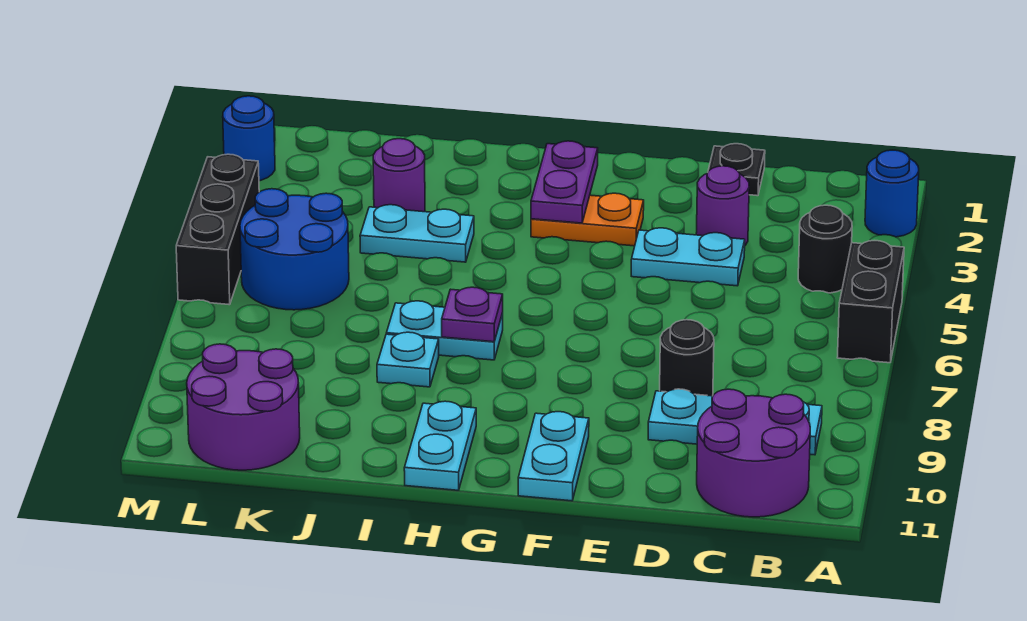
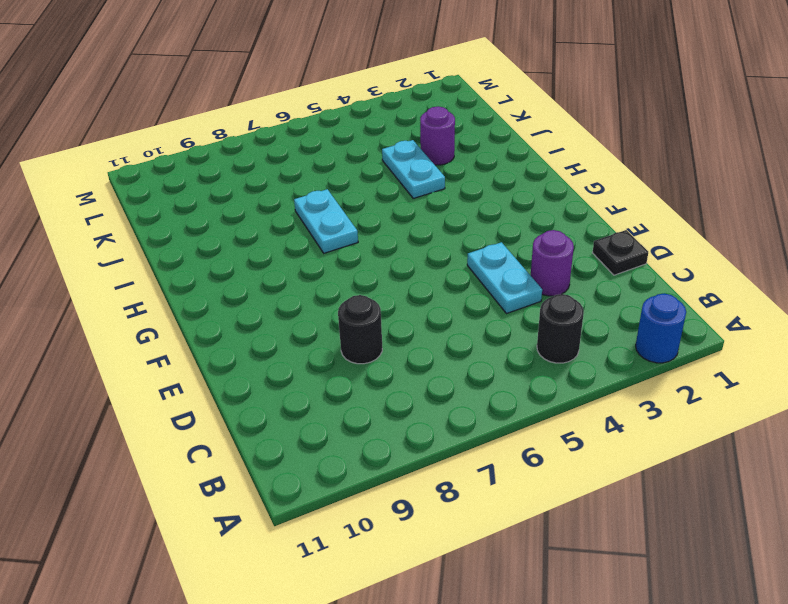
none -> black brick A5:A6 level 1
none -> cyan plate B9:D9 level 1
none -> purple round brick B10:C11 level 1

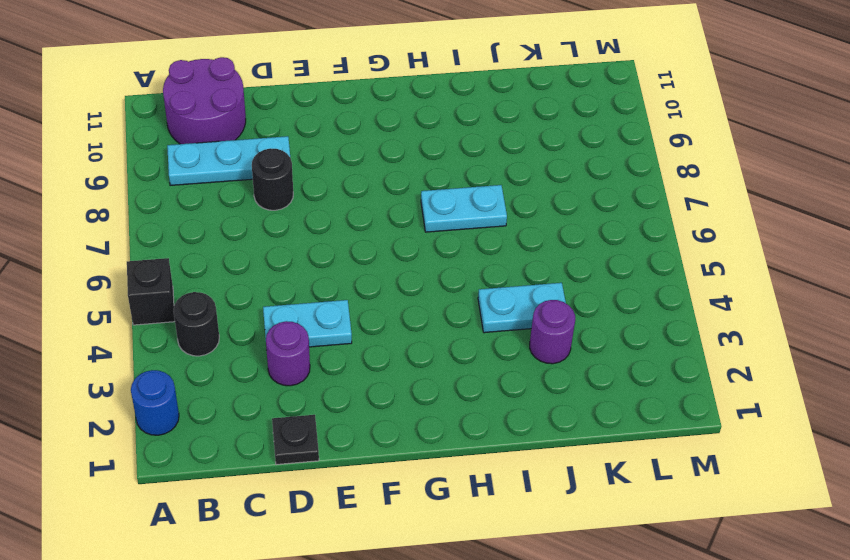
black brick A5 level 1 -> black brick A5:A6 level 1
none -> orange plate F3:G3 level 1
none -> cyan plate F10:F11 level 1
none -> cyan plate H10:H11 level 1

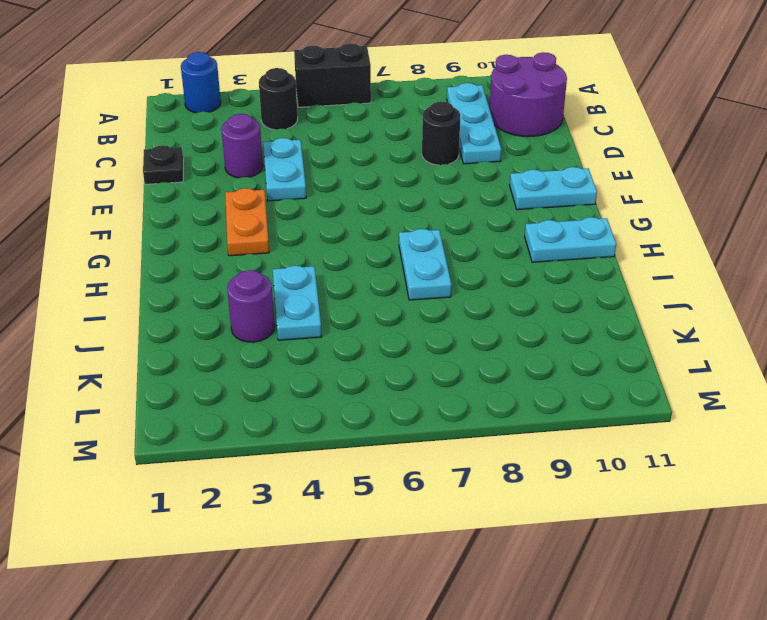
none -> cyan plate I8 level 1
none -> blue round brick K5:L6 level 1
none -> purple round brick K10:L11 level 1

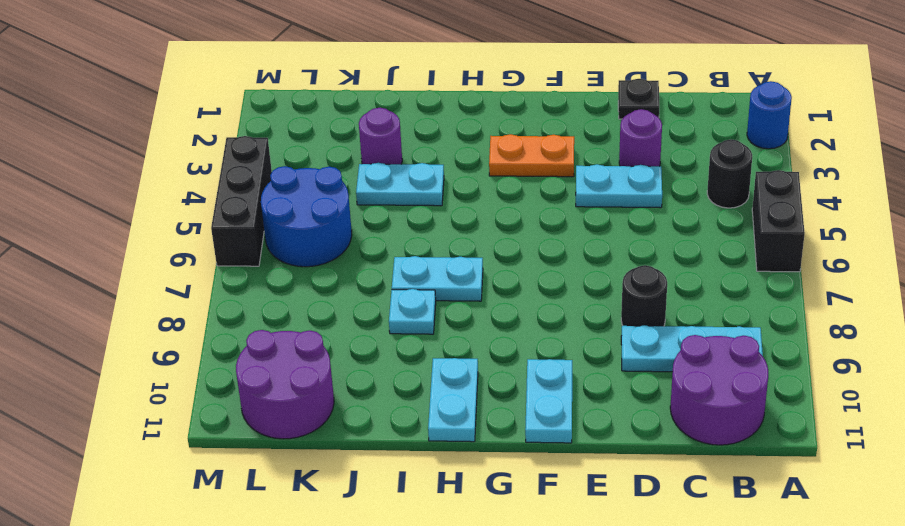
none -> blue round brick M2 level 1
none -> purple plate G2:G3 level 2
none -> purple plate H7 level 2

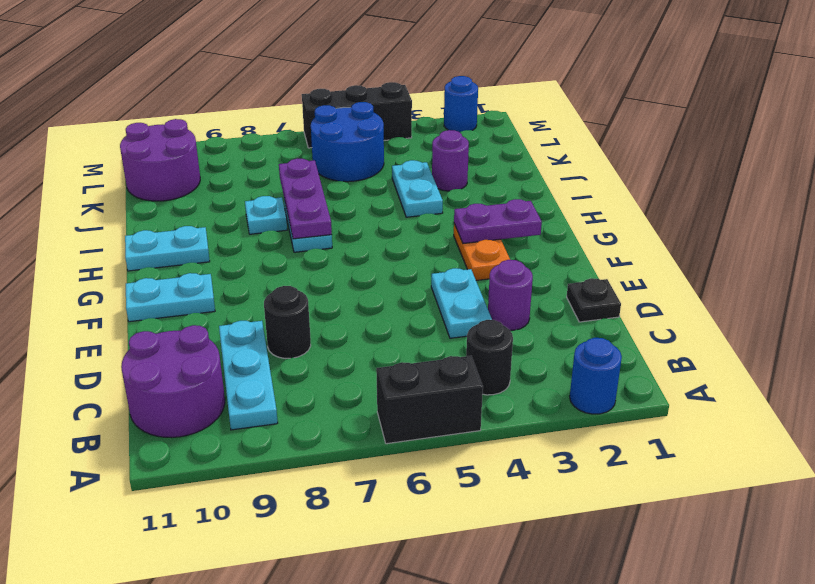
purple plate H7:J7 level 2 -> purple plate H7 level 2

